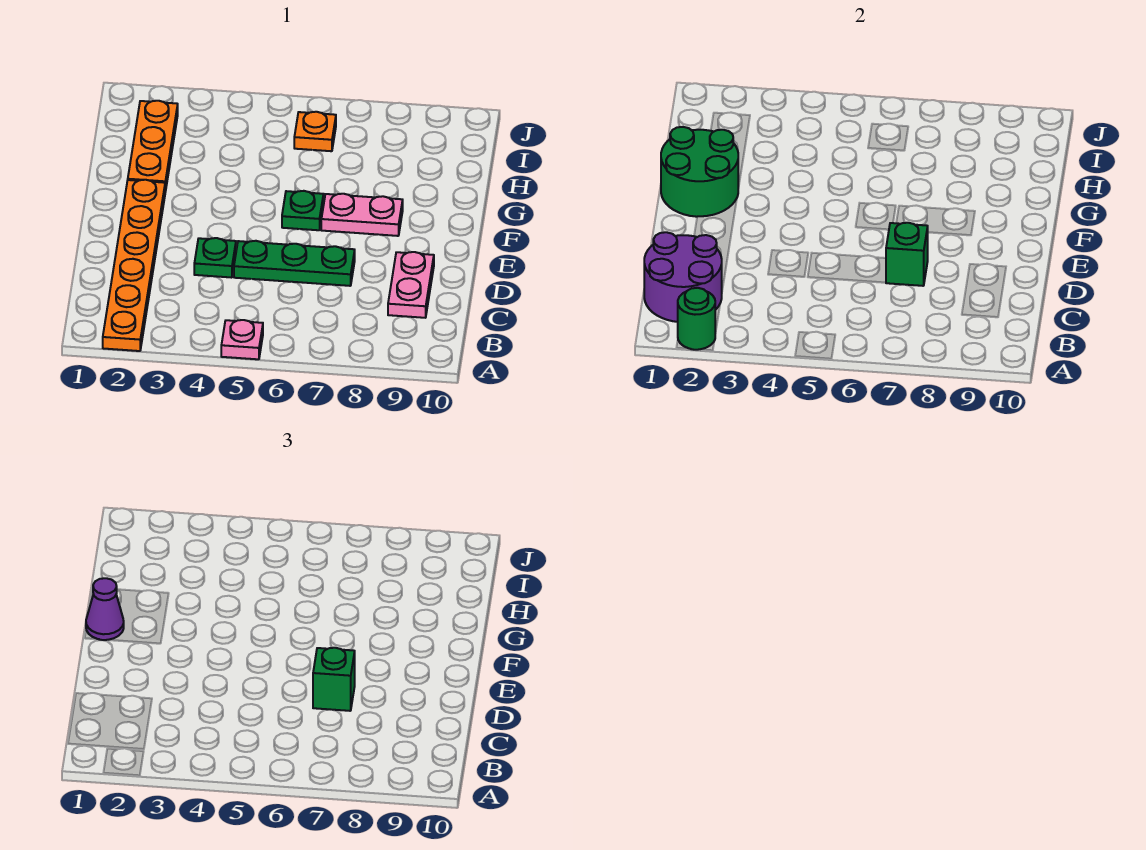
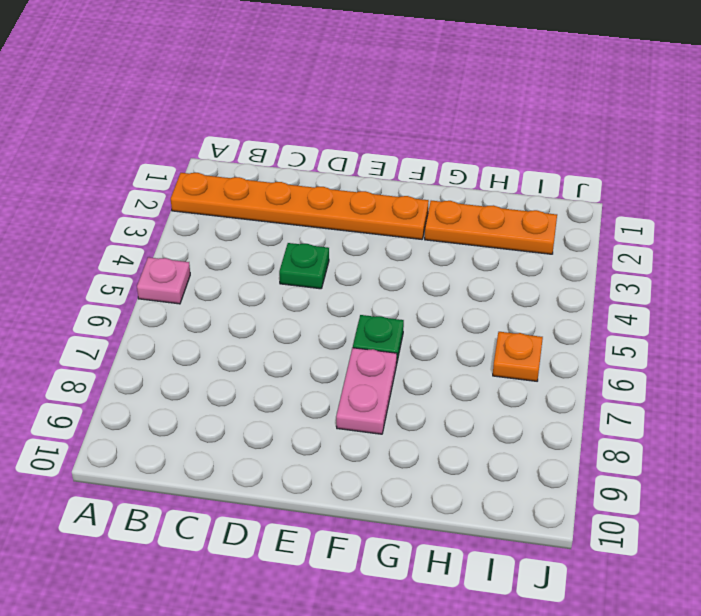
none -> pink plate C9:D9 level 1
none -> green plate D5:D7 level 1
none -> green round brick A2 level 2

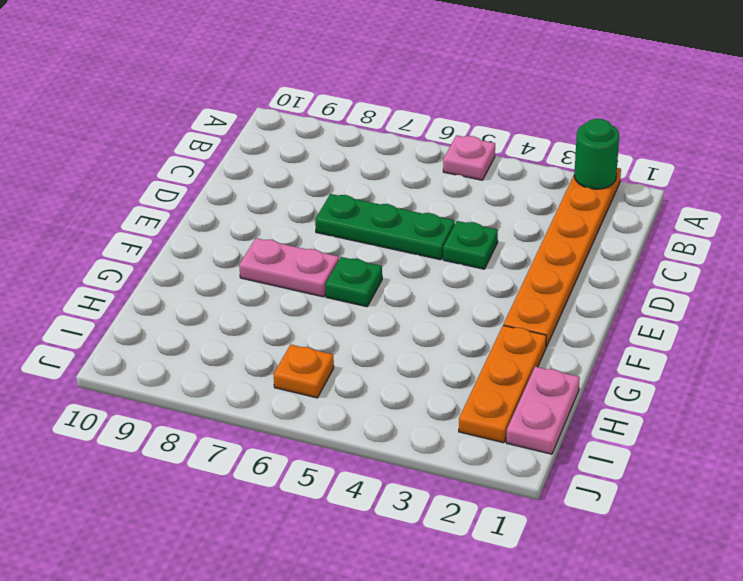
pink plate H1:I1 level 1 -> pink plate C9:D9 level 1
none -> purple round brick B1:C2 level 2
none -> green brick D7 level 2
none -> green round brick F1:G2 level 2

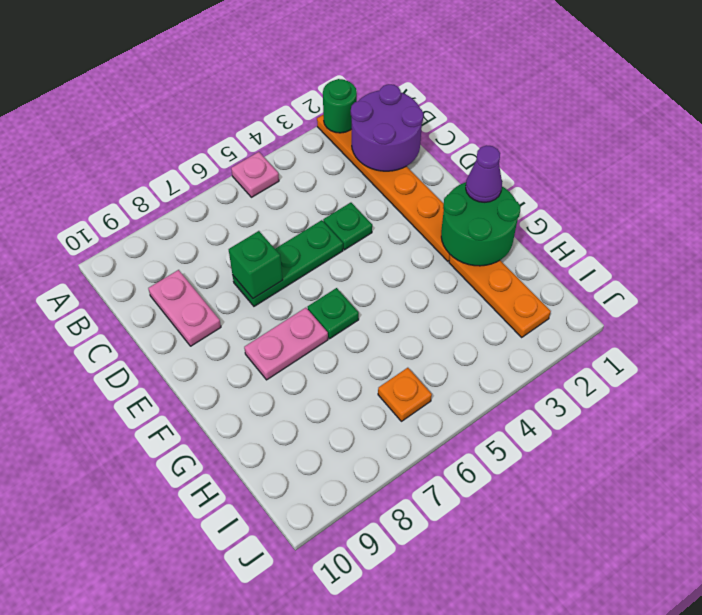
none -> green brick D7 level 3

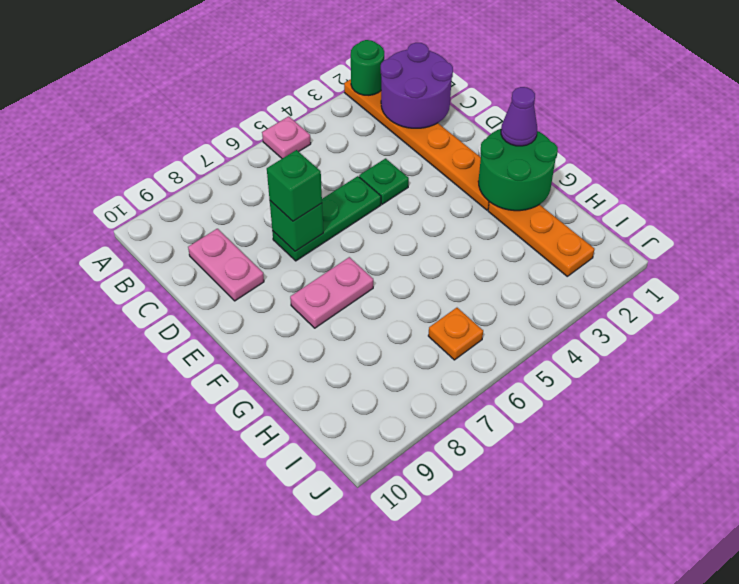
none -> green plate F6 level 1

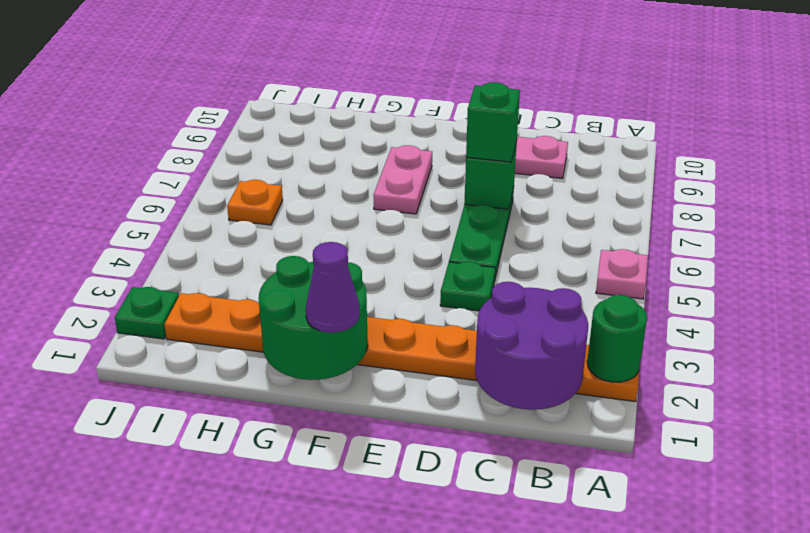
green plate J2 level 1 -> green plate F6 level 1

